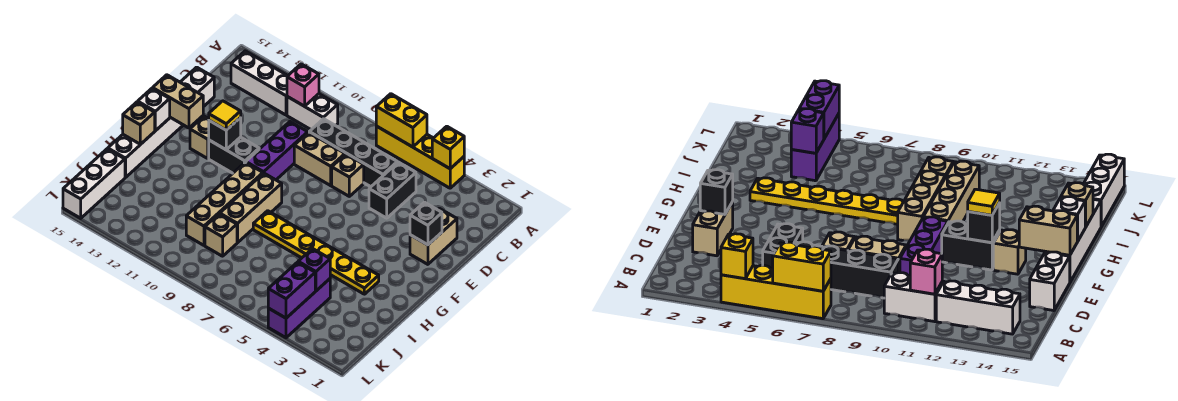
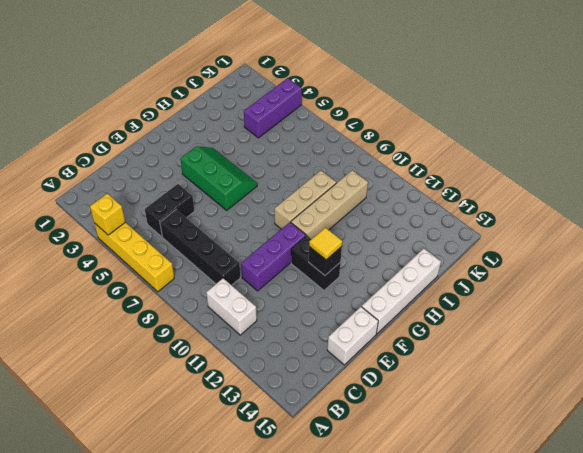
green slope F4:G6 level 1 top F -> none
none -> white brick B12:B14 level 1
none -> tan brick D2:E2 level 1
none -> tan brick D7 level 1
none -> tan brick D8:D9 level 1

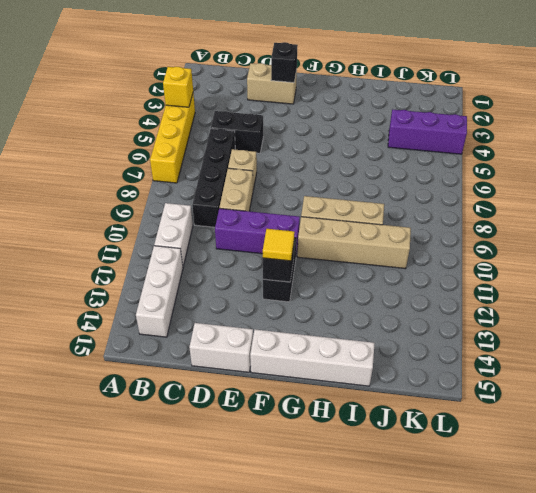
none -> tan brick F13 level 1
none -> yellow plate H3:H8 level 1
none -> tan brick J9 level 1
none -> white brick J15:L15 level 1

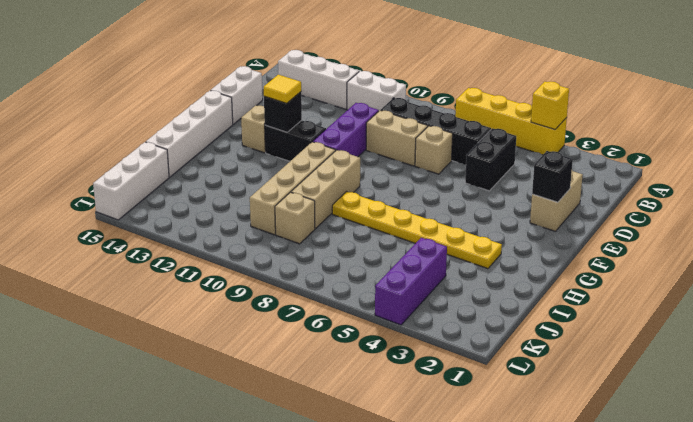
none -> yellow brick A6:A7 level 2
none -> pink brick B11 level 2
none -> tan brick F14:F15 level 2
none -> white brick G15 level 2

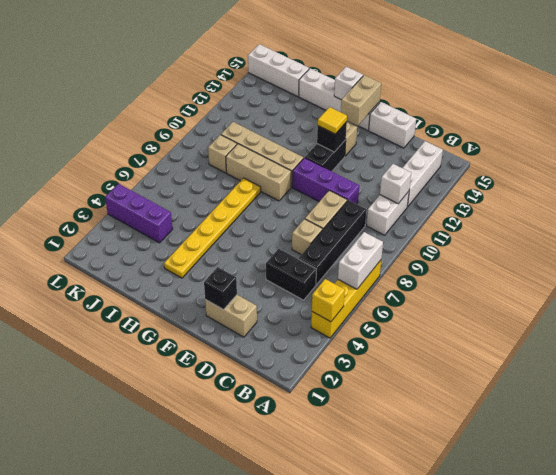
white brick A6:A7 level 2 -> yellow brick A6:A7 level 2
white brick B11 level 2 -> pink brick B11 level 2
none -> tan brick H15 level 2
none -> purple brick J4 level 2
none -> purple brick K4:L4 level 2

